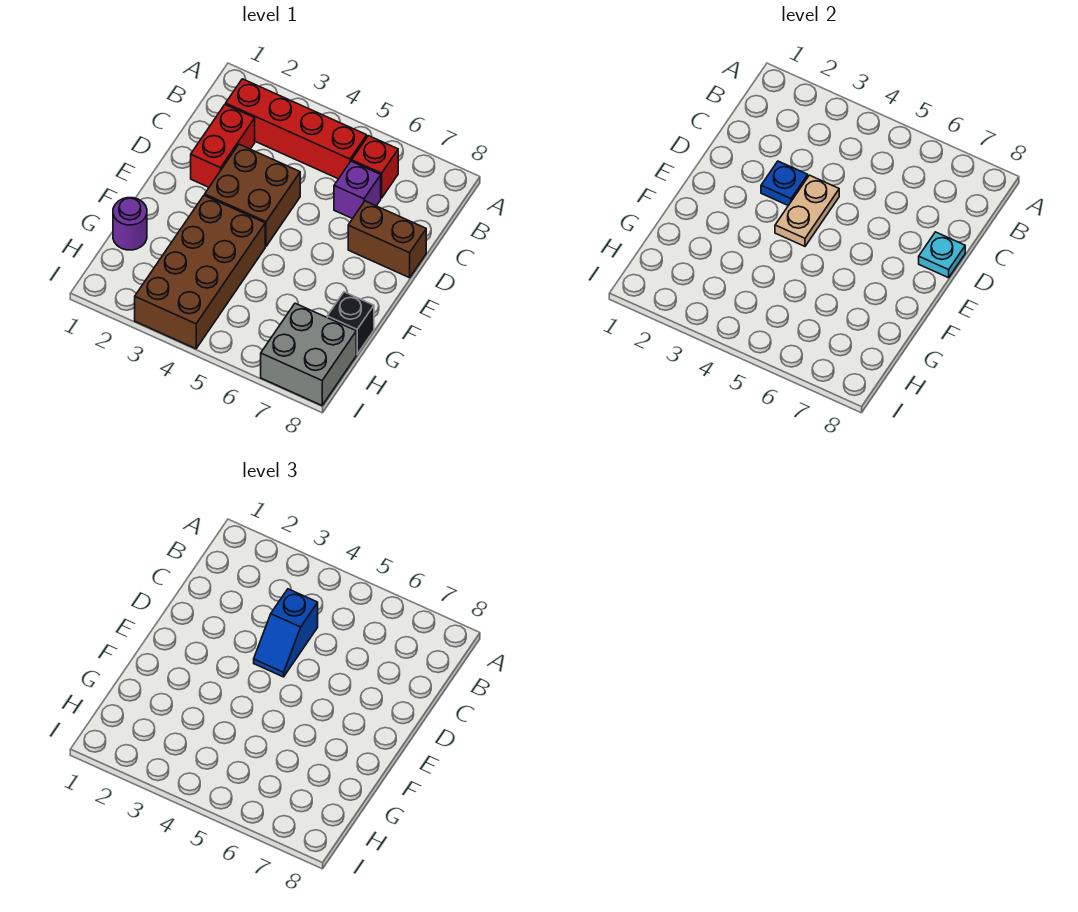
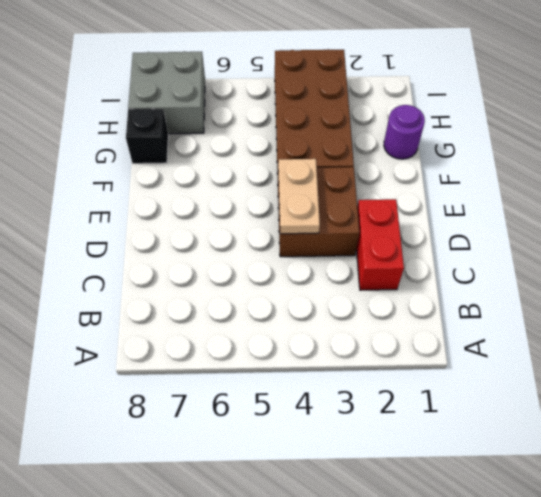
none -> red brick B2:B5 level 1
none -> red brick B6 level 1
none -> purple brick C6 level 1

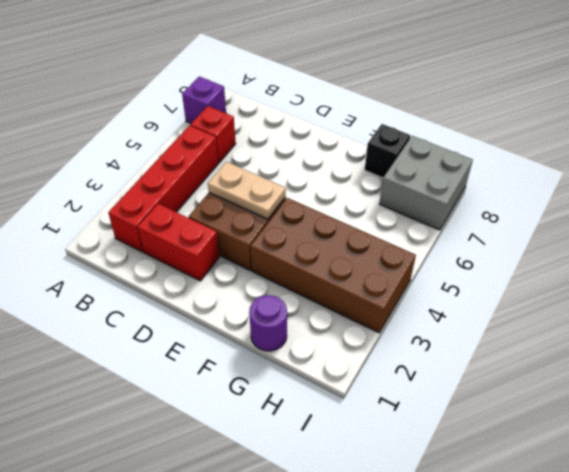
purple brick A7 level 1 -> purple brick C6 level 1
none -> brown brick D7:D8 level 1
none -> blue plate D3 level 2
none -> cyan plate D8 level 2

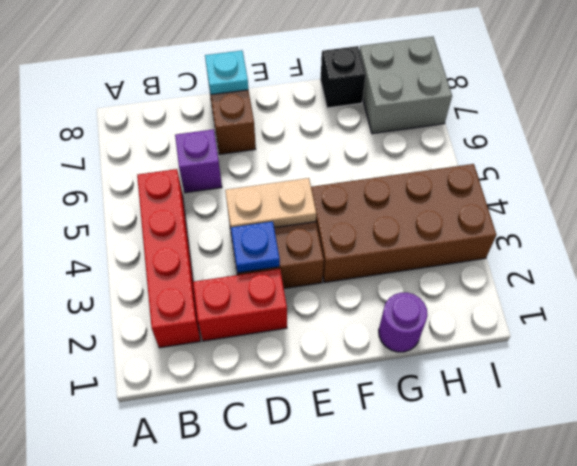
none -> red brick B6 level 1
none -> blue slope C4:D4 level 3 top C

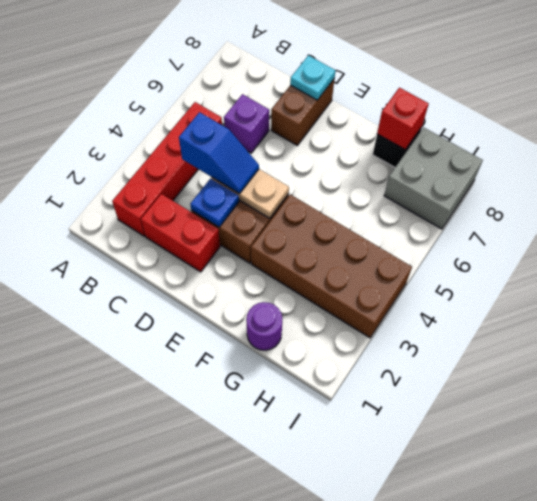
red brick G8 level 2 -> red brick B6 level 1

